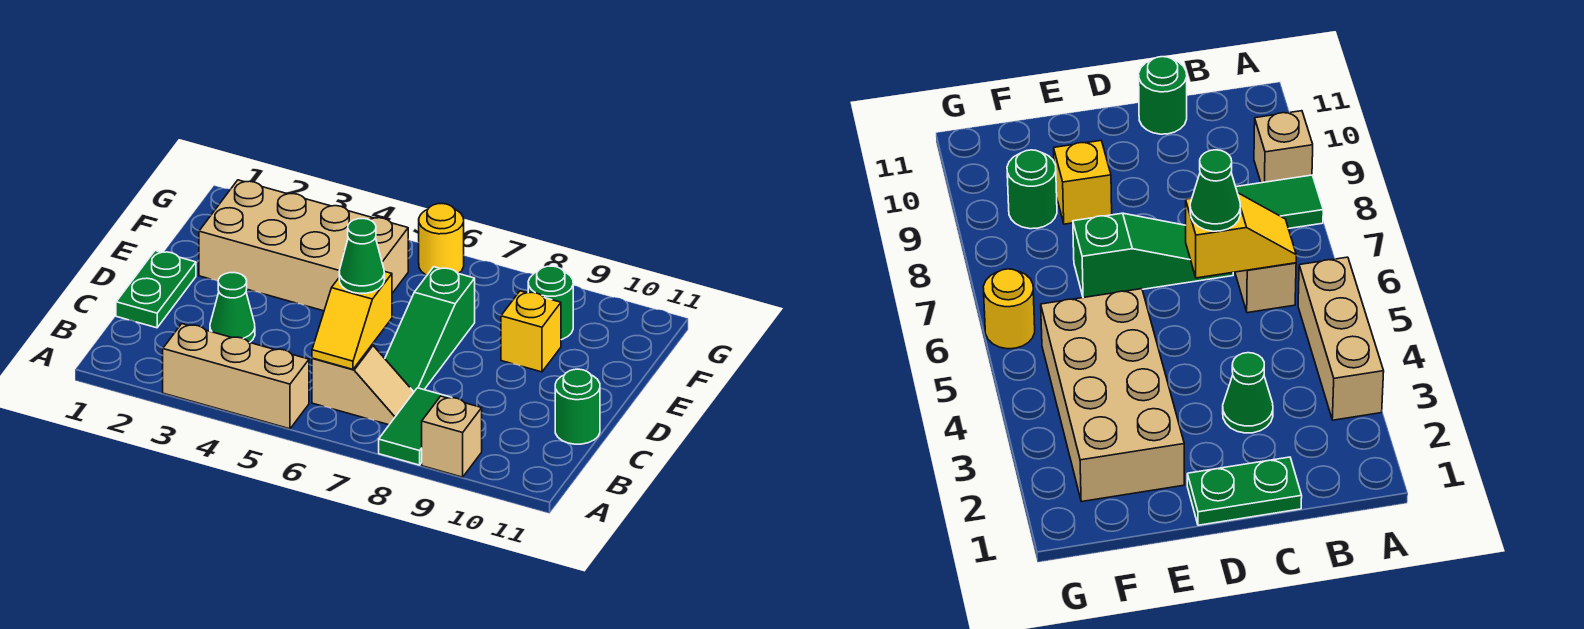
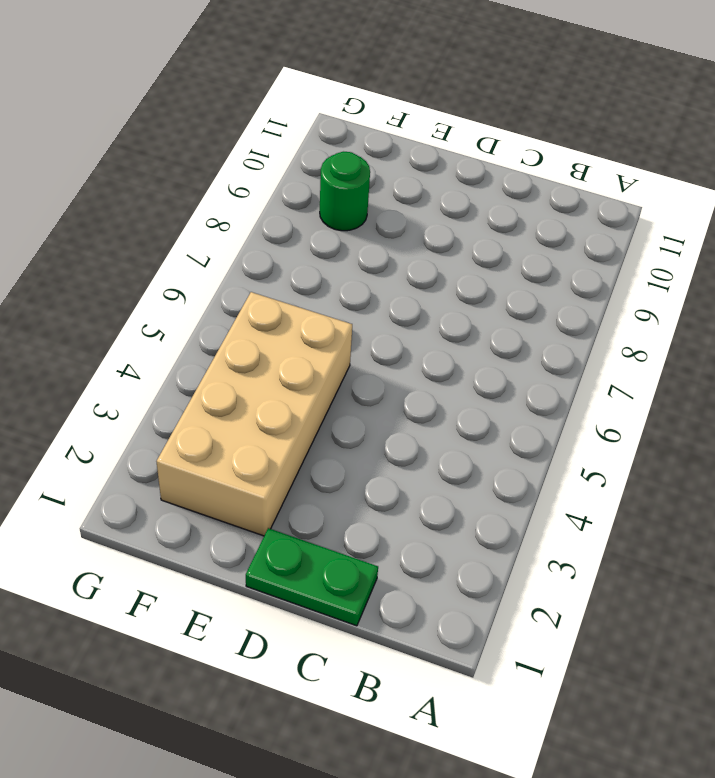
none -> tan brick A3:A5 level 1
none -> green tile A8:B8 level 1
none -> tan brick A9 level 1

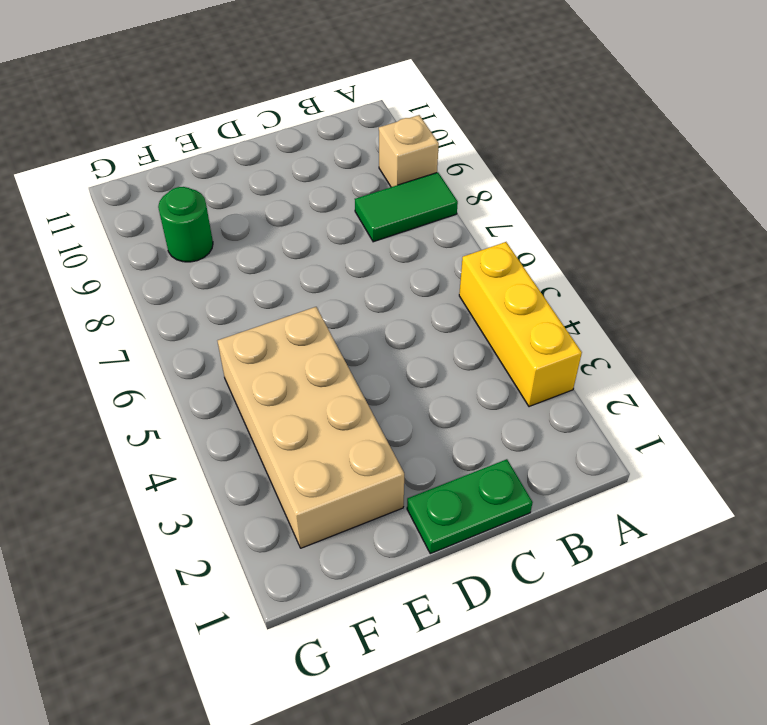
yellow brick A3:A5 level 1 -> tan brick A3:A5 level 1
none -> tan slope B6:B7 level 1 top 6
none -> green cone C3 level 1
none -> green slope C7:E7 level 1 top E

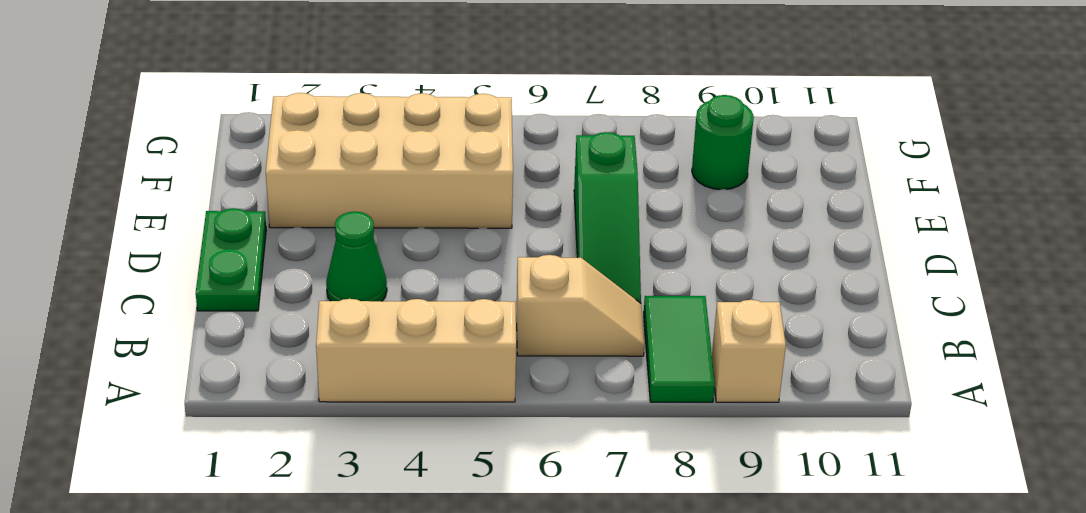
none -> green round brick C11 level 1
none -> yellow brick E9 level 1
none -> yellow round brick G6 level 1

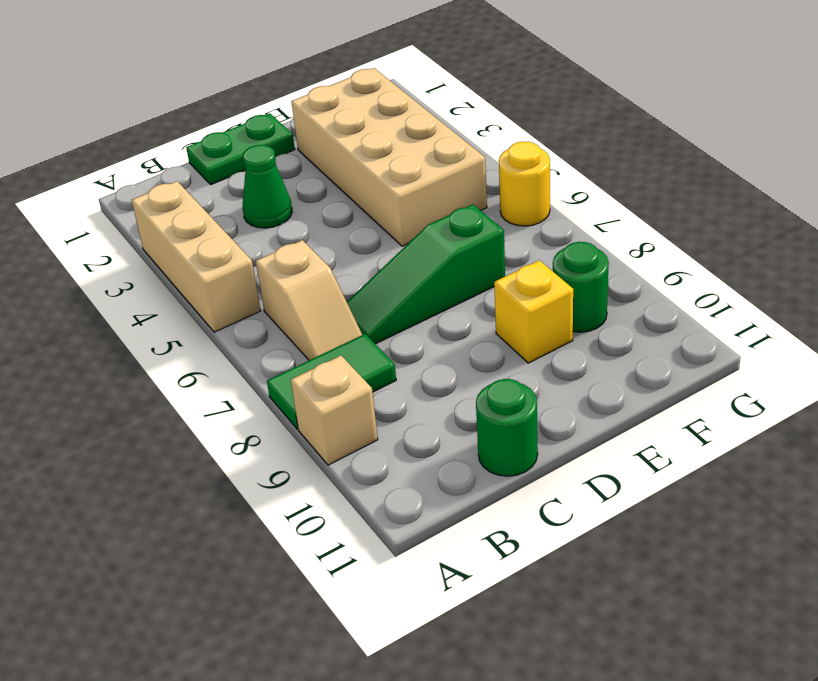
none -> yellow slope B6:C6 level 2 top C
none -> green cone C6 level 3

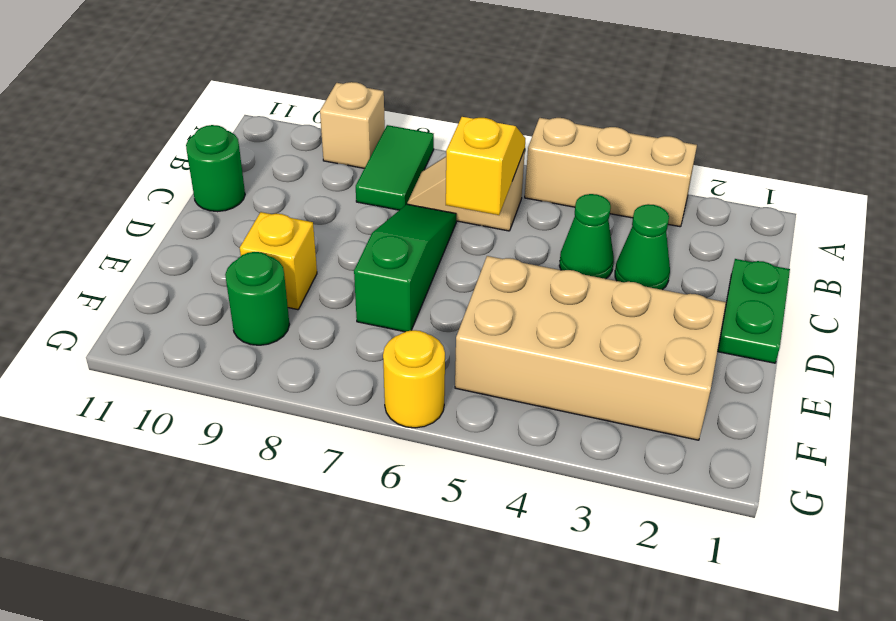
green cone C4 level 1 -> green cone C6 level 3

